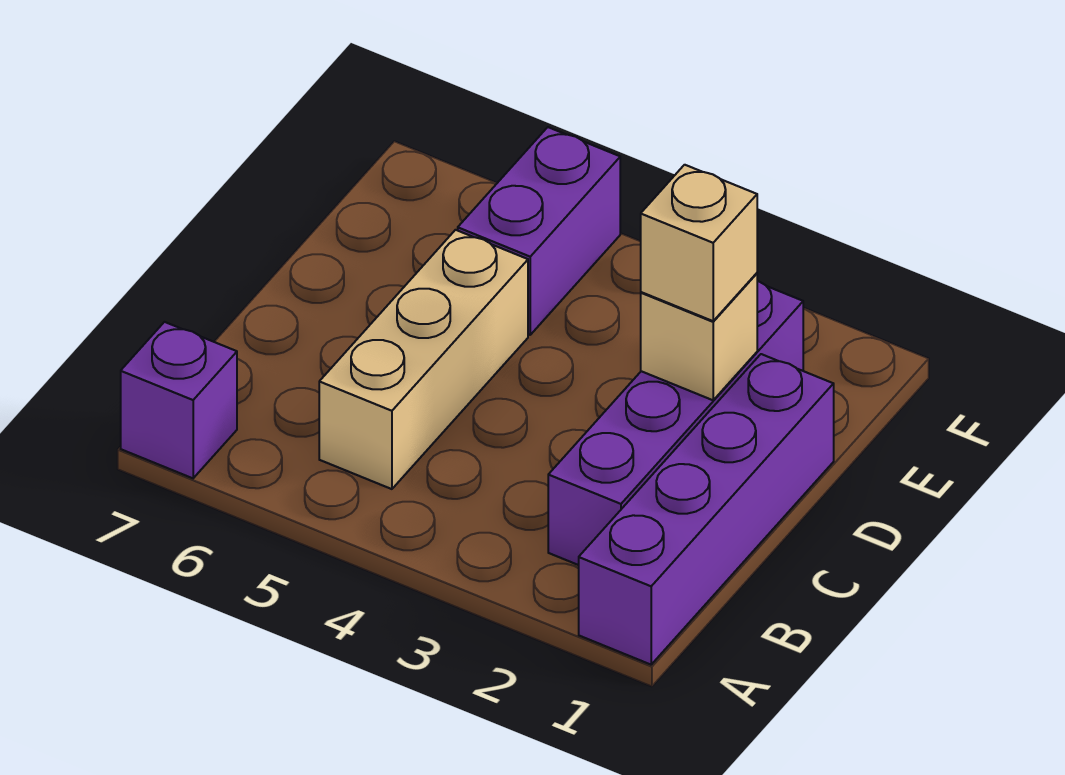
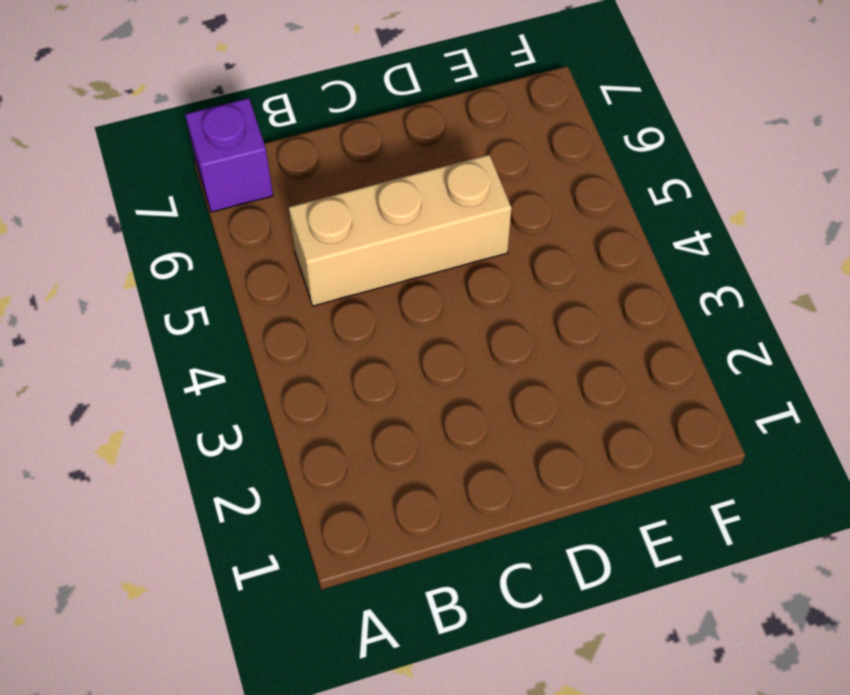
none -> purple brick A1:D1 level 1
none -> purple brick B2:E2 level 1

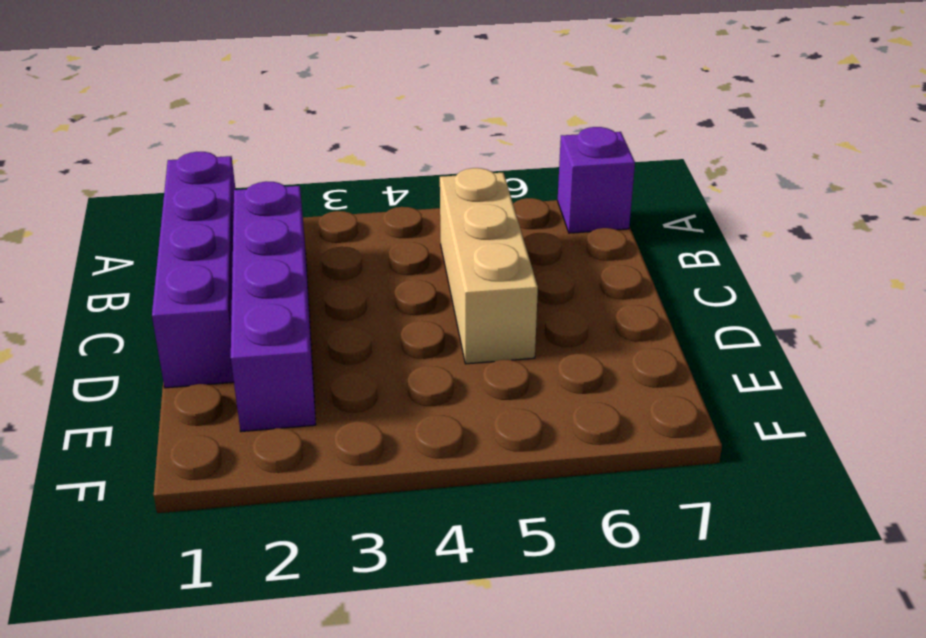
none -> purple brick E5:F5 level 1
none -> tan brick D2 level 2

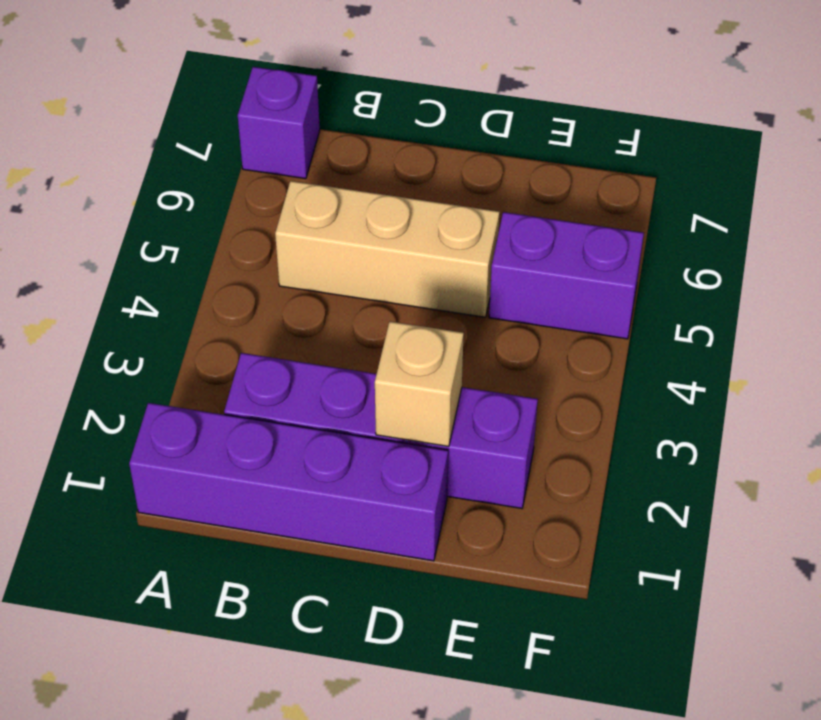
none -> tan brick D2 level 3

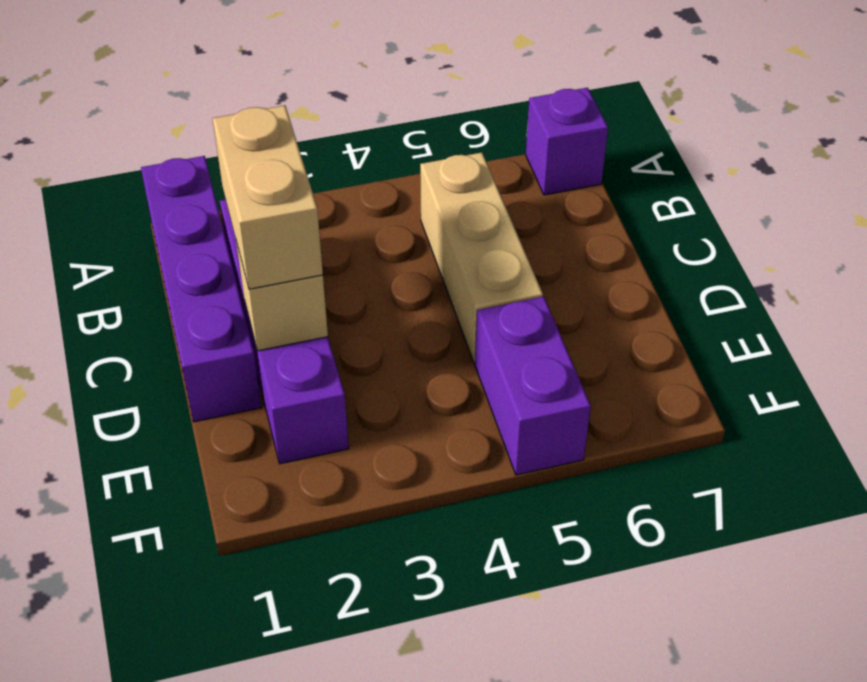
tan brick C2:D2 level 3 -> tan brick D2 level 3

